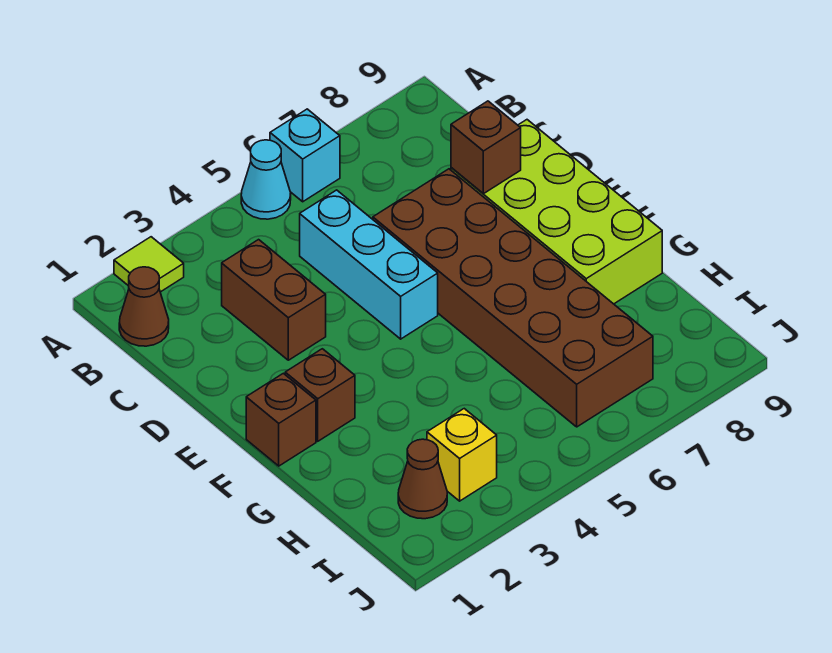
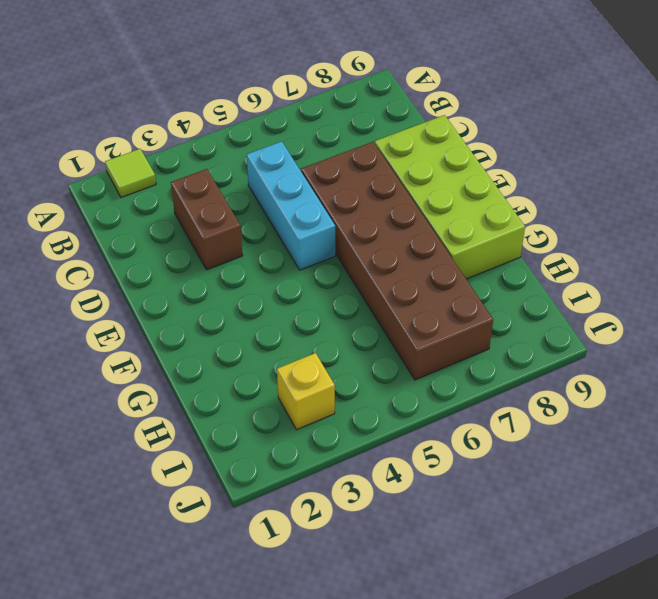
none -> cyan cone A5 level 1
none -> cyan brick A6 level 1
none -> brown cone B1 level 1

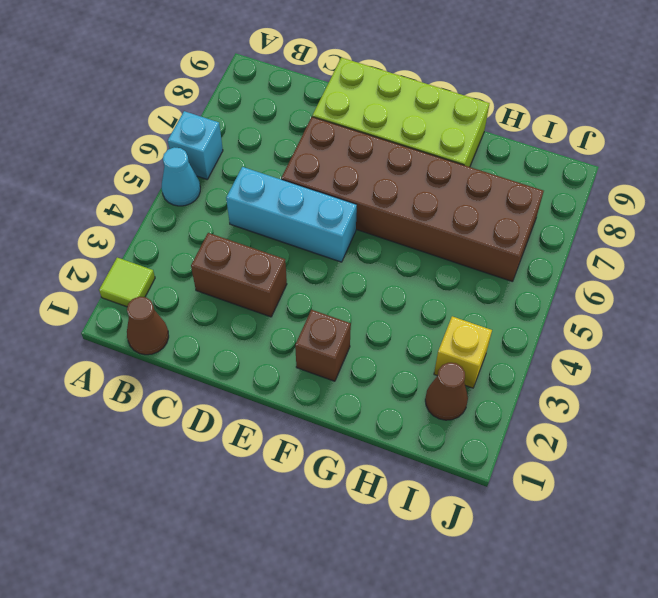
none -> brown brick F1 level 1
none -> brown brick D8 level 2

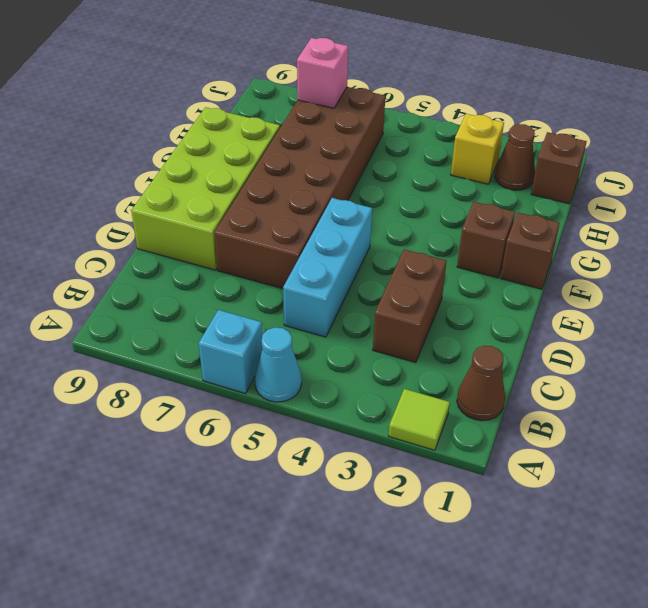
brown brick I1 level 1 -> brown brick D8 level 2
pink brick I7 level 2 -> none

